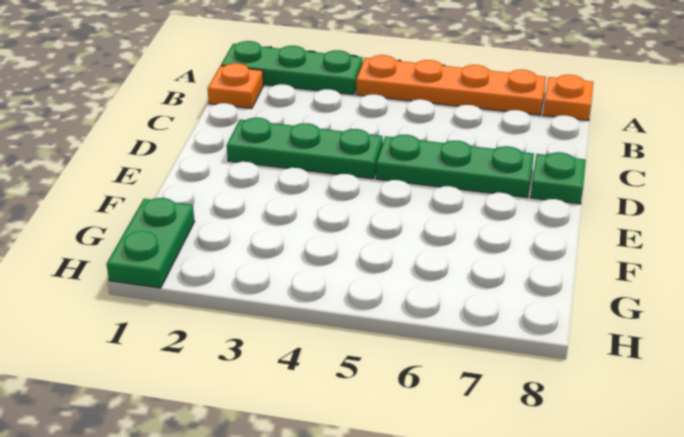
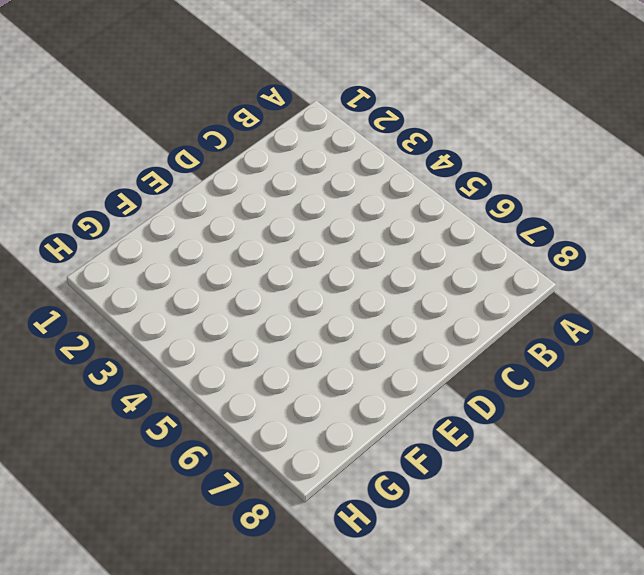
none -> green plate A1:A3 level 1
none -> orange plate A4:A7 level 1

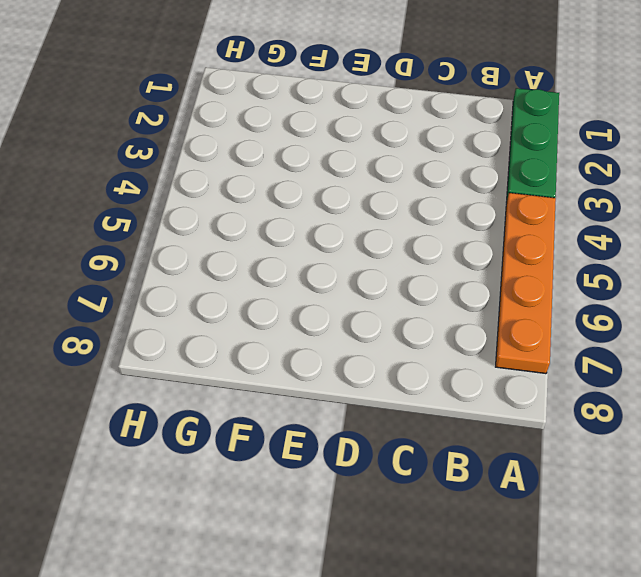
none -> orange plate A8 level 1
none -> orange plate B1 level 1

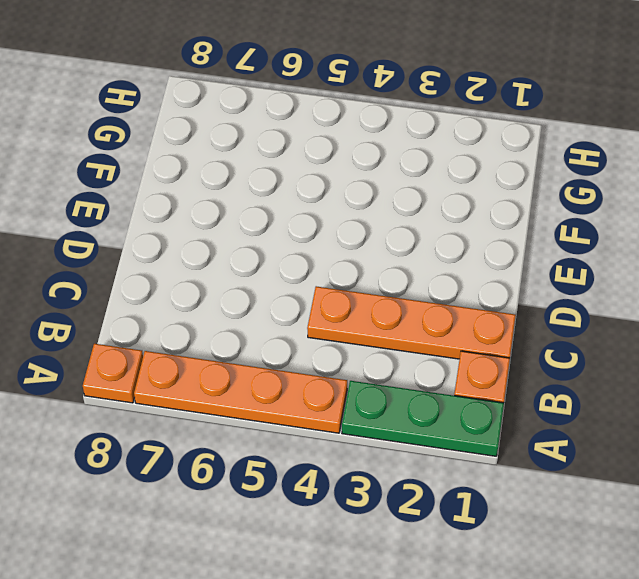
orange plate C1:C4 level 1 -> none
none -> green plate D2:D4 level 1
none -> green plate D5:D7 level 1

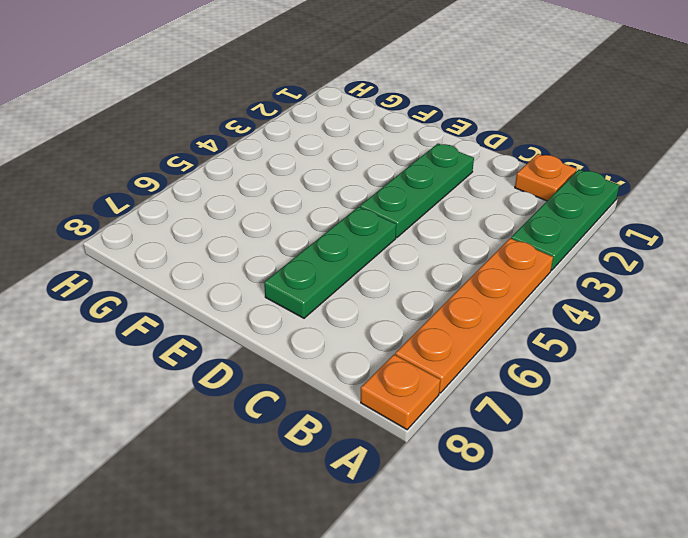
none -> green plate D8 level 1
none -> green plate G1:H1 level 1

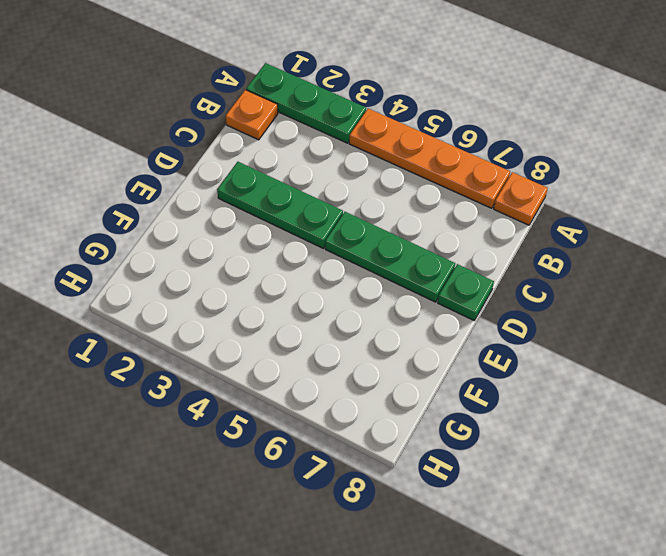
none -> green plate G1:H1 level 1

